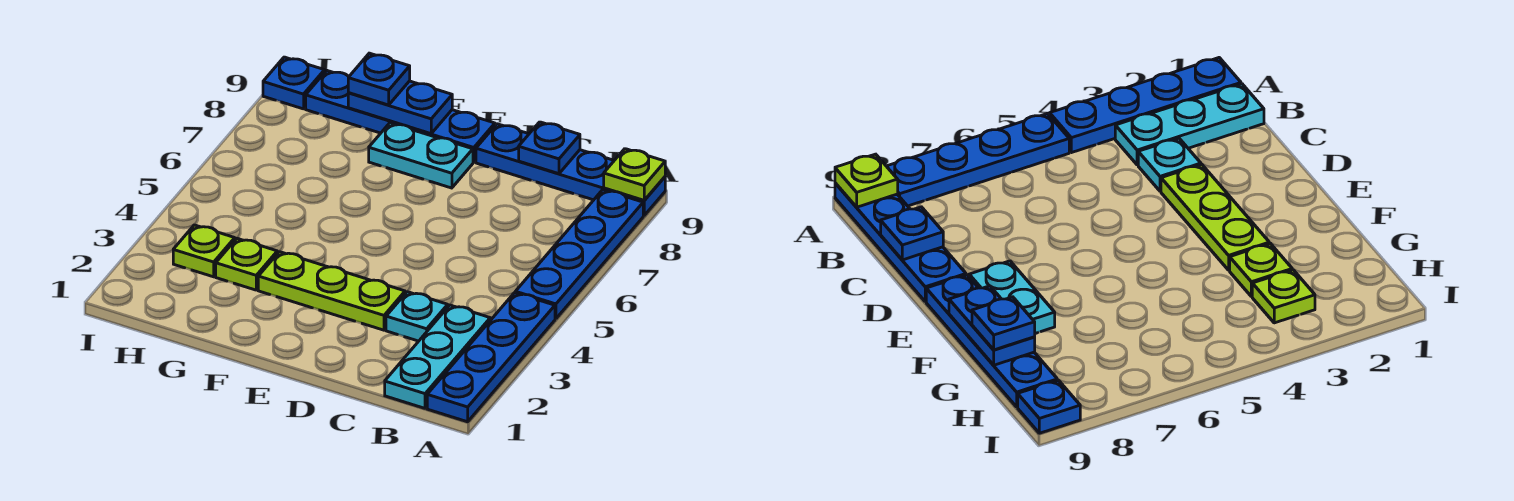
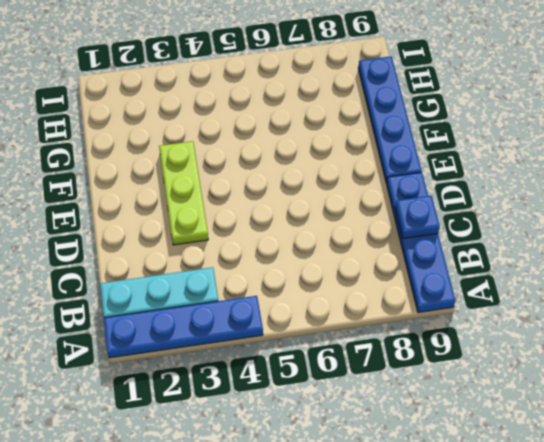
none -> blue plate A5:A8 level 1
none -> cyan plate C3 level 1
none -> cyan plate E8:F8 level 1

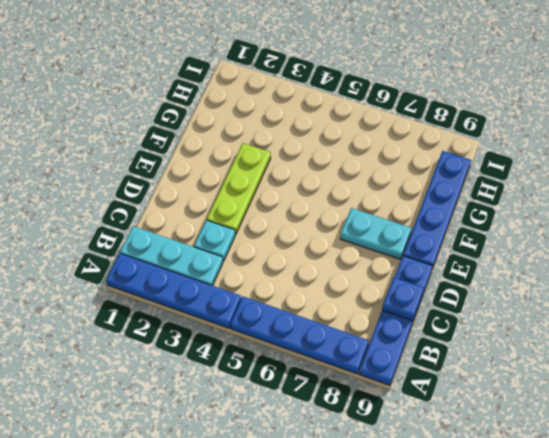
cyan plate E7:E8 level 1 -> cyan plate E8:F8 level 1
none -> lime plate G3 level 1
none -> lime plate H3 level 1
none -> blue plate I9 level 1

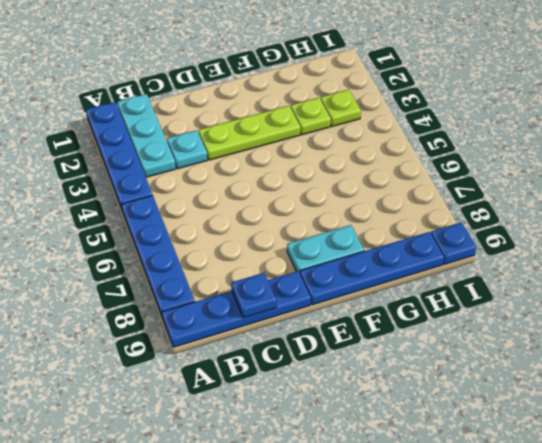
none -> lime plate A9 level 2
none -> blue plate F9:G9 level 2
none -> blue plate G9 level 3

